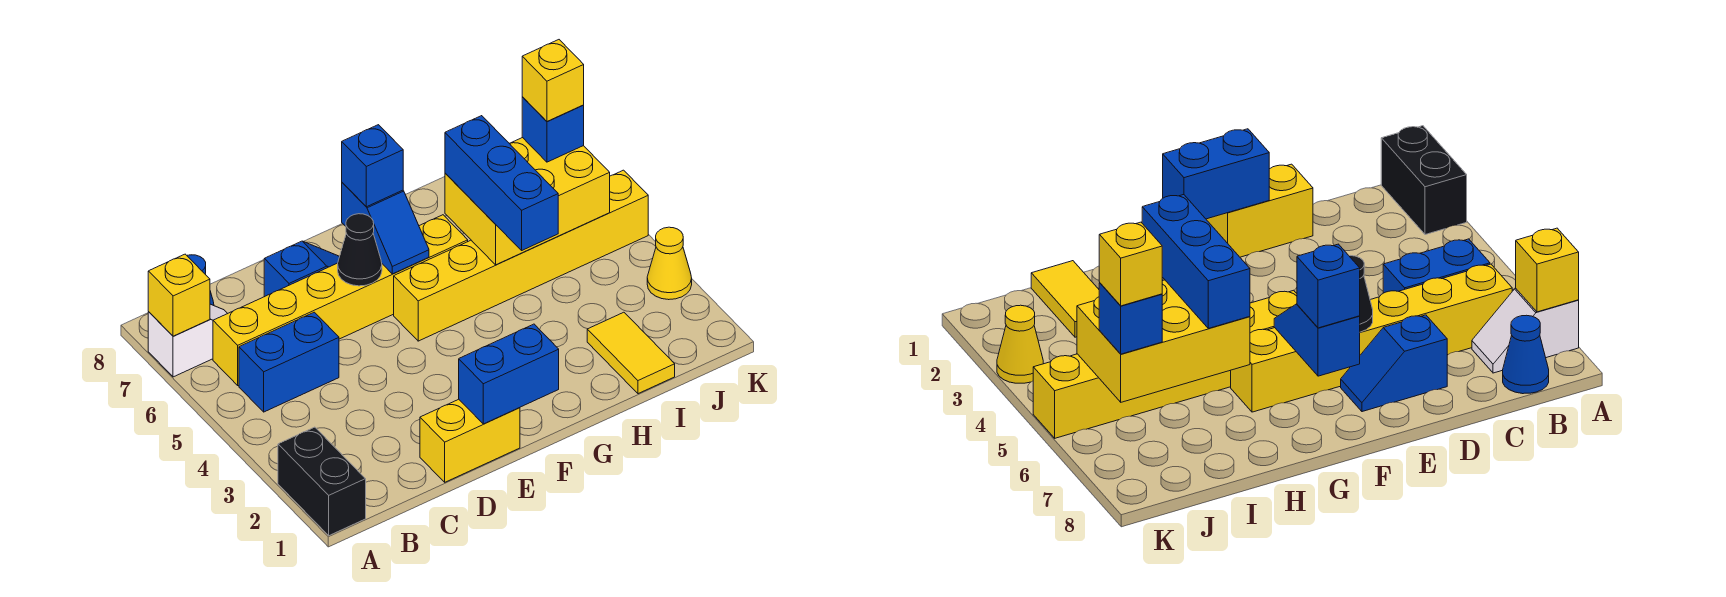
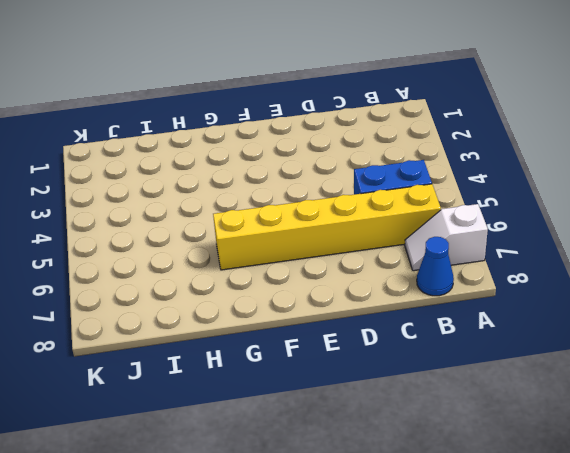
none -> black brick A1:A2 level 1
none -> yellow brick D1:E1 level 1
none -> blue slope D7:E7 level 1 top D

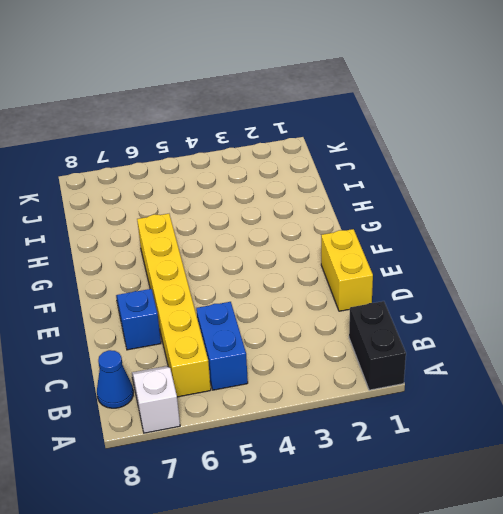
black brick A1:B1 level 1 -> black brick A1:A2 level 1
none -> yellow brick F5:K5 level 1
none -> yellow tile I1:I2 level 1
none -> yellow cone K3 level 1

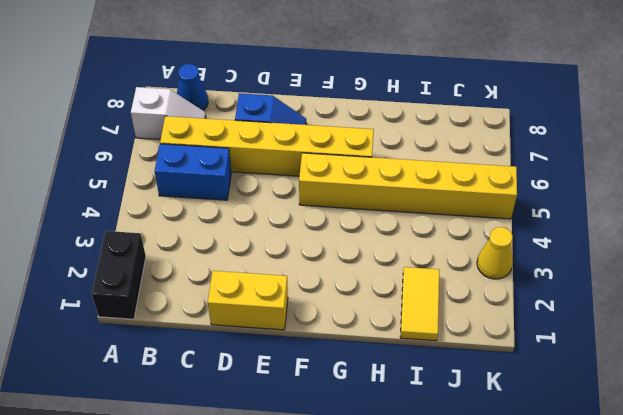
none -> yellow brick A7 level 2
none -> blue brick E1:F1 level 2
none -> black cone E6 level 2

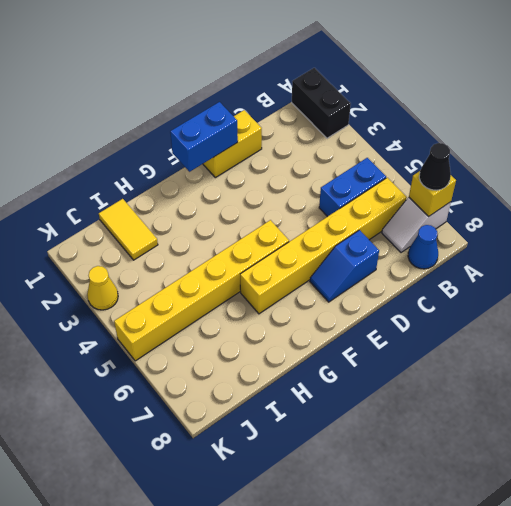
black cone A7 level 3 -> black cone E6 level 2
none -> blue slope F6:F7 level 2 top 7
none -> yellow brick H5:J6 level 2
none -> blue brick F7 level 3

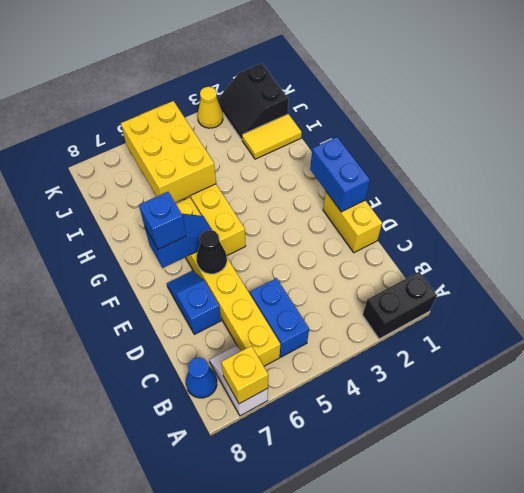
black slope J1:K2 level 1 top 1 -> none
none -> blue brick H4:H6 level 3
none -> blue brick J6 level 3
none -> yellow brick J6 level 4

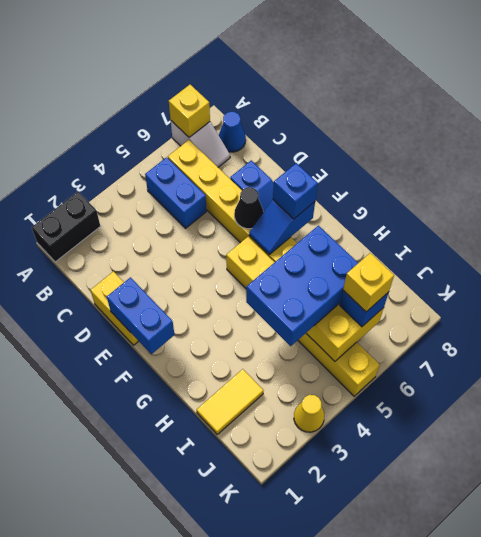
blue brick H4:I6 level 3 -> blue brick H4:H6 level 3

